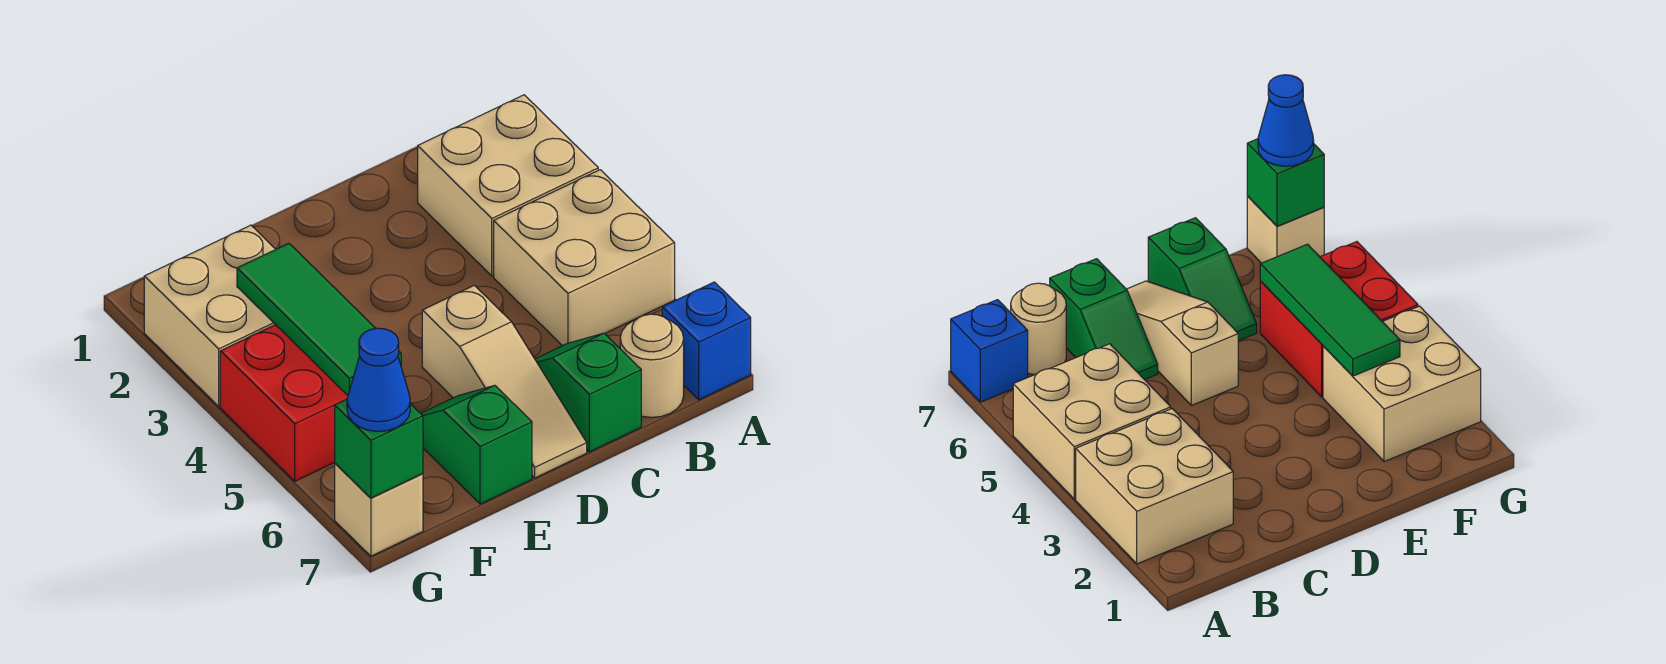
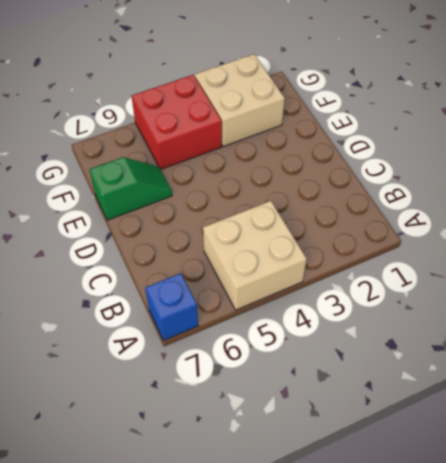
none -> tan brick A2:B3 level 1
none -> tan round brick B7 level 1
none -> green slope C6:C7 level 1 top 7

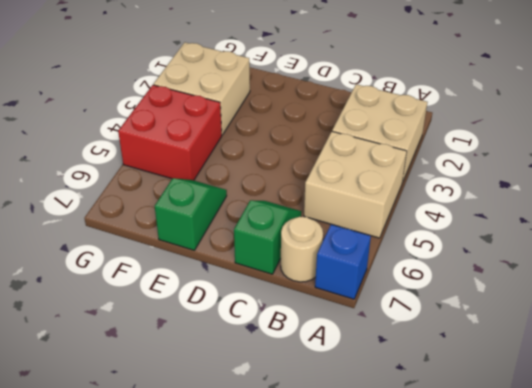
none -> tan slope D5:D7 level 1 top 5
none -> tan brick G7 level 1
none -> green tile F3:F5 level 2

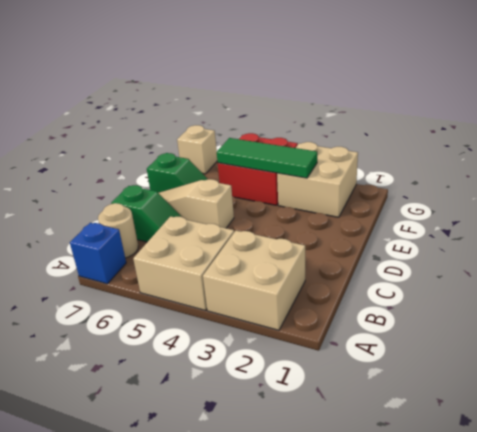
none -> green brick G7 level 2
none -> blue cone G7 level 3

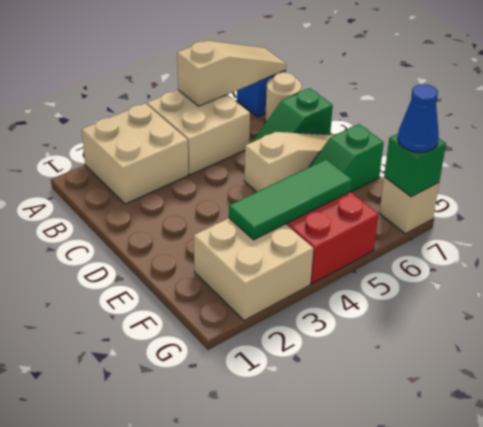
tan slope A5:A7 level 2 top 5 -> none

